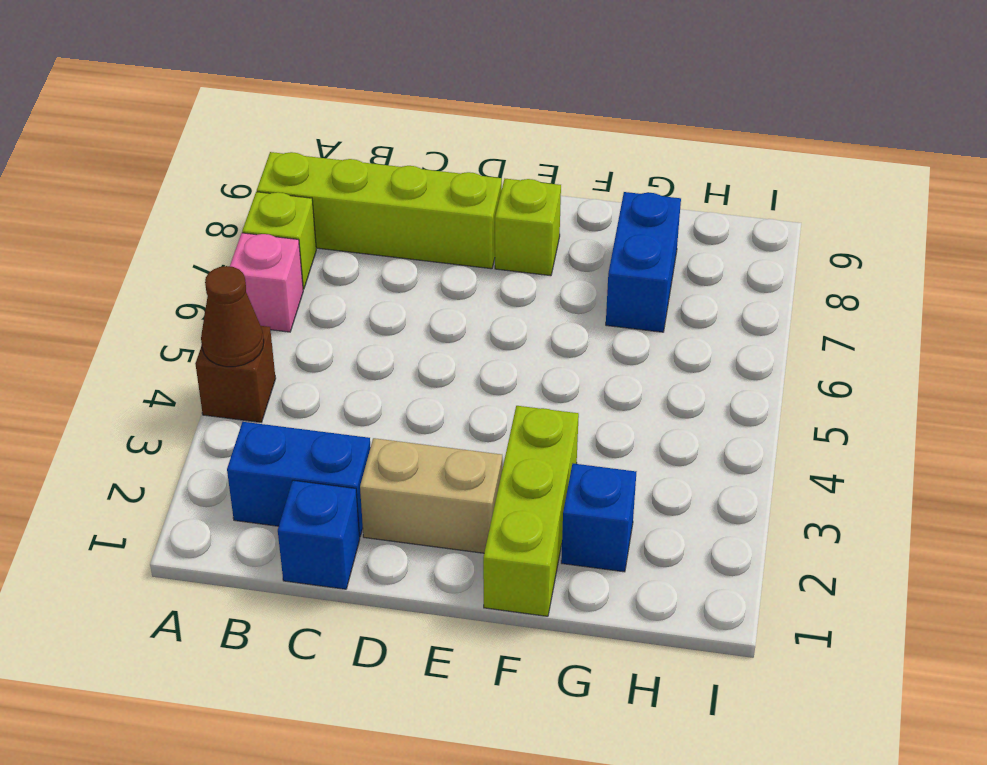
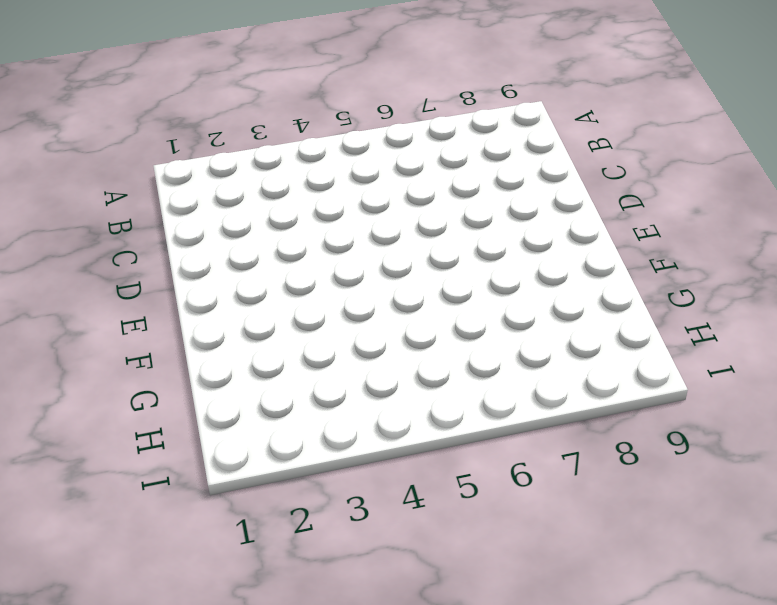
none -> brown brick A4 level 1
none -> pink brick A6 level 1
none -> lime brick A7 level 1

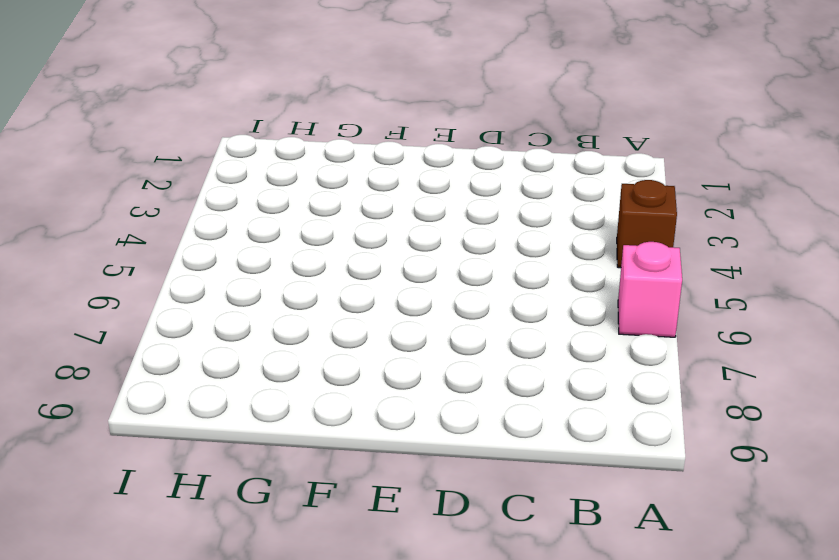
none -> lime brick A7 level 1
none -> lime brick A8:D8 level 1
none -> blue brick B2:C2 level 1

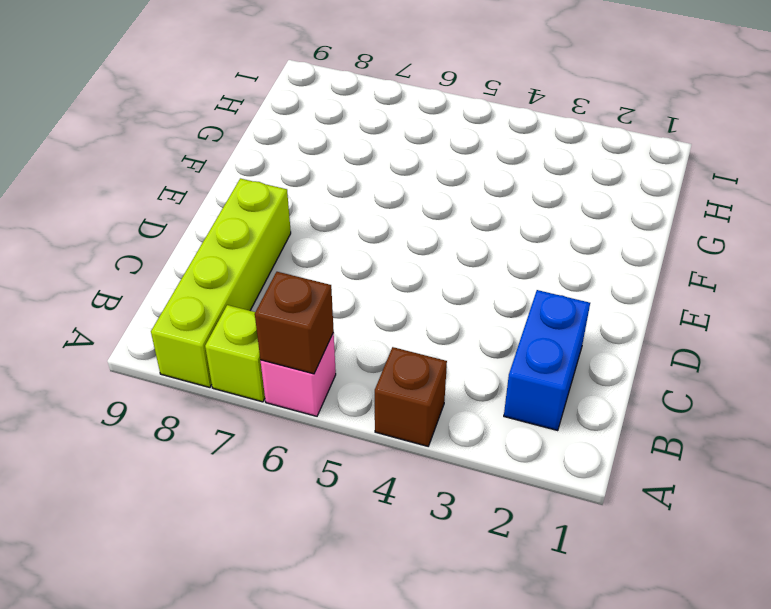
brown brick A6 level 2 -> none
none -> blue brick C1 level 1
none -> tan brick D2:E2 level 1
none -> lime brick E8 level 1

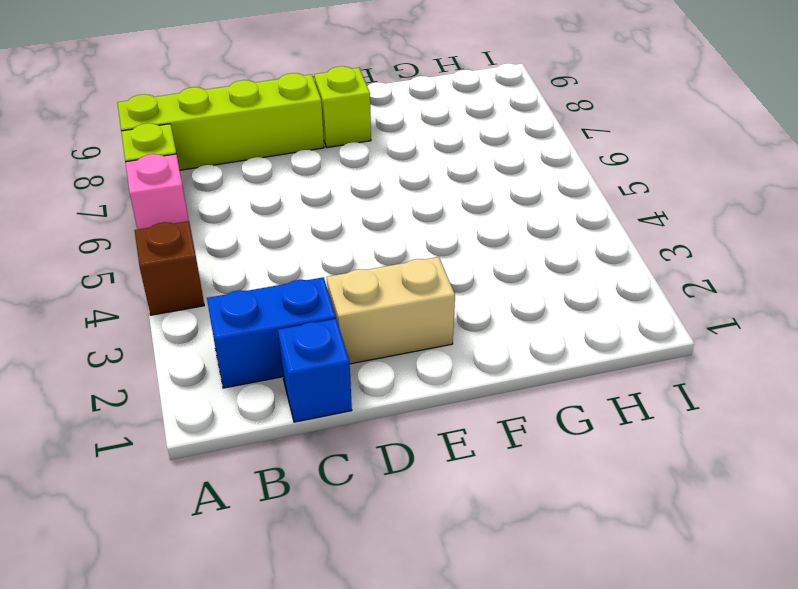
none -> lime brick F1:F3 level 1
none -> blue brick G2 level 1
none -> blue brick G7:G8 level 1

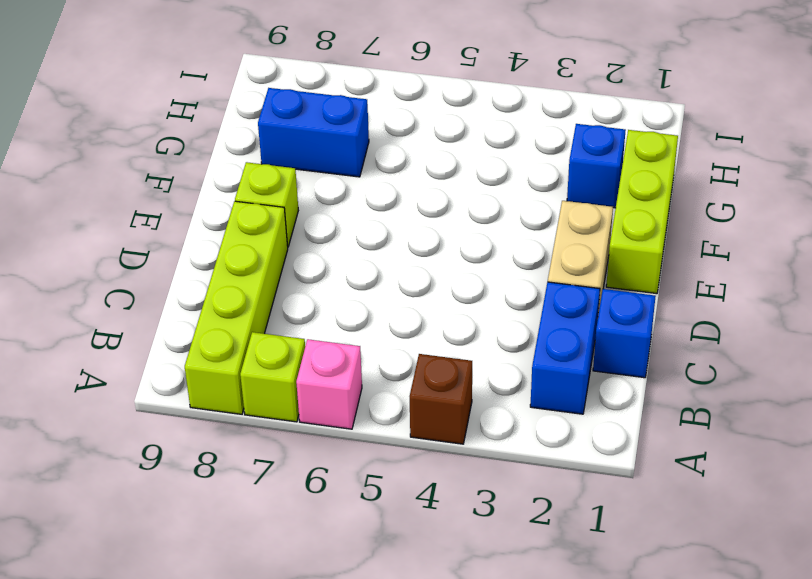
lime brick E1:G1 level 1 -> lime brick F1:F3 level 1
none -> brown cone A4 level 2

